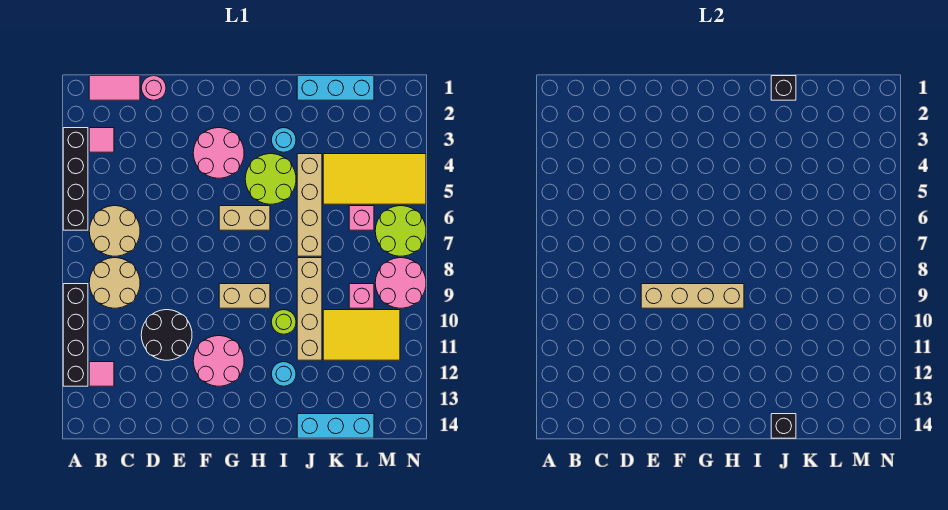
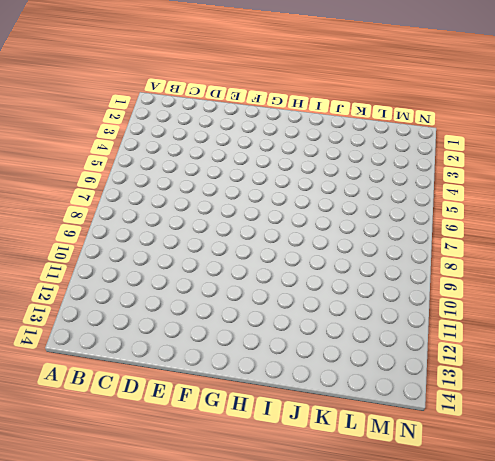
none -> black brick A3:A6 level 1
none -> black brick A9:A12 level 1
none -> pink tile B1:C1 level 1
none -> pink tile B3 level 1

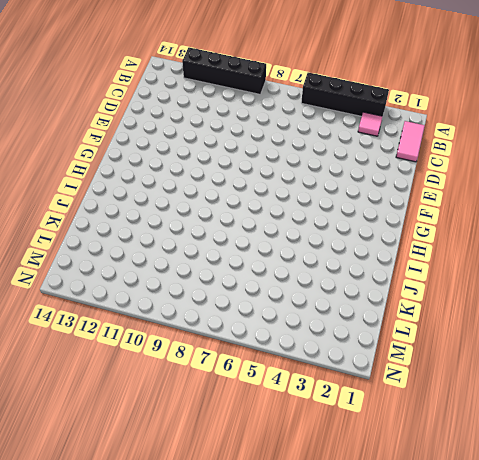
none -> tan round brick B6:C7 level 1
none -> tan round brick B8:C9 level 1
none -> pink tile B12 level 1
none -> pink round brick D1 level 1

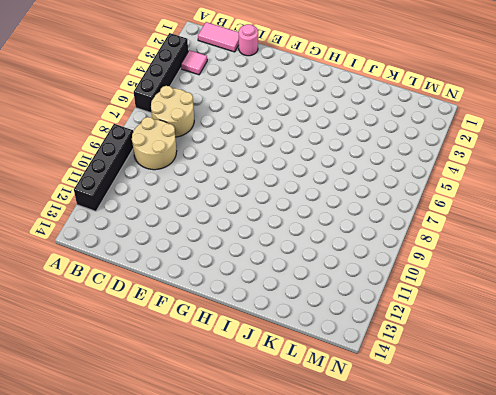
none -> pink tile B12 level 1
none -> black round brick D10:E11 level 1
none -> pink round brick F3:G4 level 1
none -> pink round brick F11:G12 level 1

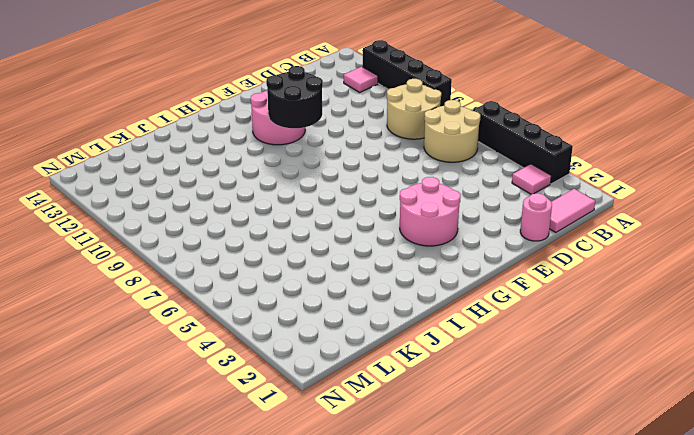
black round brick F10:G11 level 2 -> black round brick D10:E11 level 1
none -> tan brick G6:H6 level 1
none -> tan brick G9:H9 level 1
none -> lime round brick H4:I5 level 1
none -> cyan round brick I3 level 1

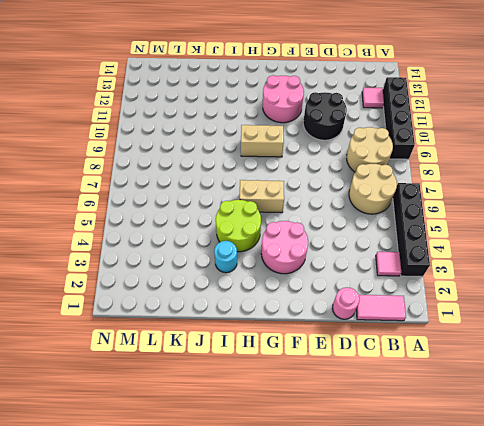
none -> lime round brick I10 level 1
none -> cyan round brick I12 level 1
none -> cyan brick J1:L1 level 1
none -> tan brick J4:J7 level 1

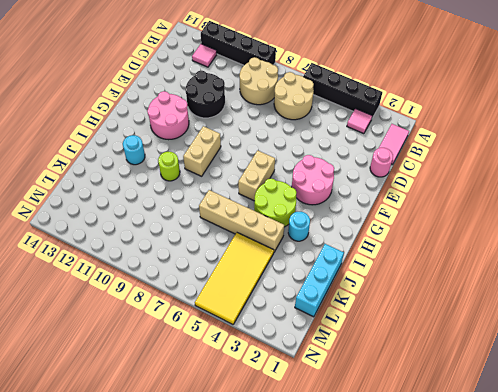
none -> tan brick J8:J11 level 1
none -> cyan brick J14:L14 level 1
none -> yellow tile K10:M11 level 1
none -> pink brick L6 level 1

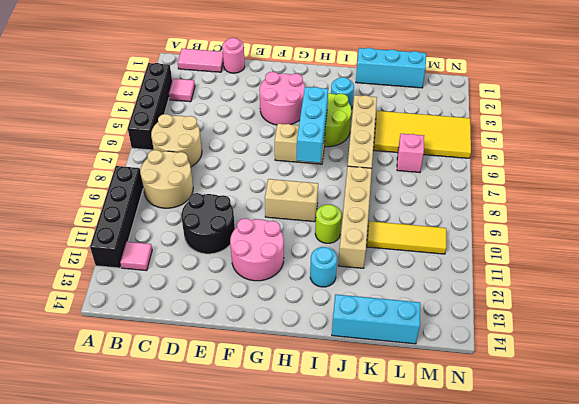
cyan brick H5:H7 level 2 -> none
yellow tile K10:M10 level 1 -> yellow tile K10:M11 level 1
none -> pink brick L9 level 1
none -> lime round brick M6:N7 level 1
none -> pink round brick M8:N9 level 1
none -> tan brick E9:H9 level 2

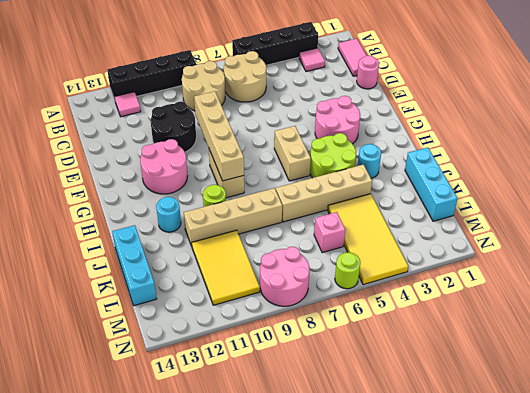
lime round brick N6 level 1 -> lime round brick M6:N7 level 1
none -> pink brick L9 level 1
none -> black brick J1 level 2
none -> black brick J14 level 2

